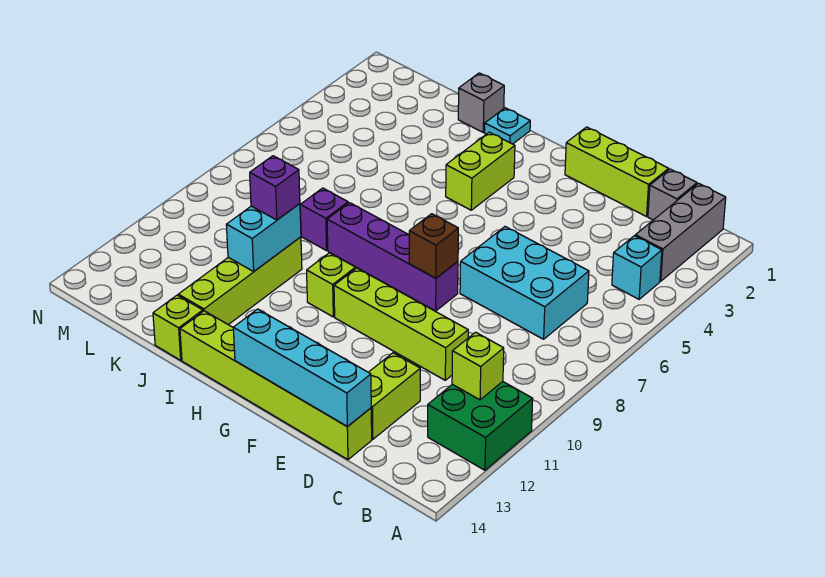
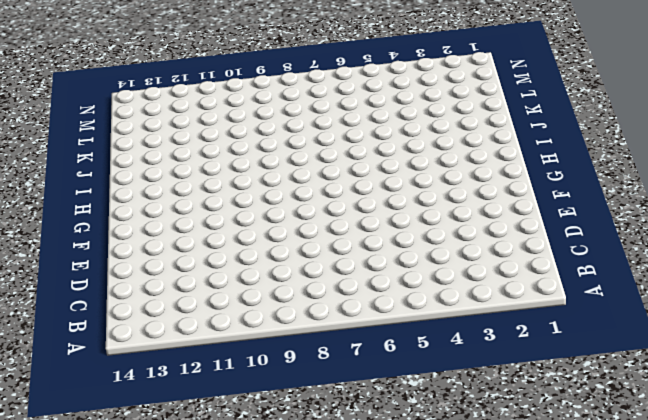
none -> green brick A11:B12 level 1
none -> grey brick B1:B3 level 1
none -> cyan brick B4 level 1

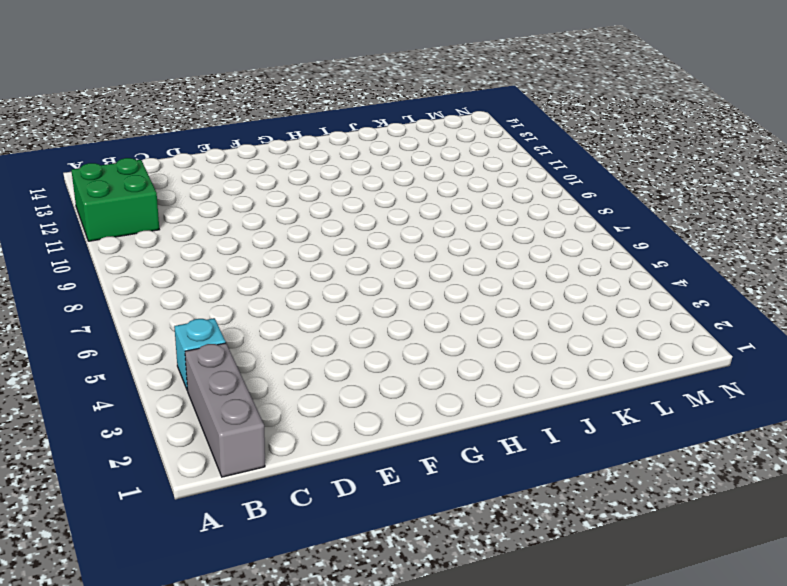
none -> grey brick C1 level 1
none -> cyan brick C6:E7 level 1
none -> lime brick D1:F1 level 1

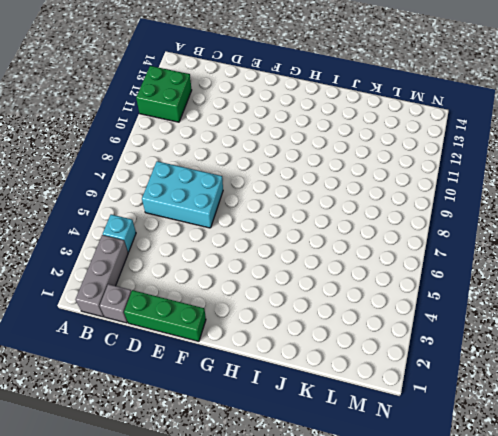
green brick D1:F1 level 1 -> lime brick D1:F1 level 1
none -> lime brick D10:G10 level 1
none -> lime brick D12:D13 level 1
none -> lime brick D14:I14 level 1

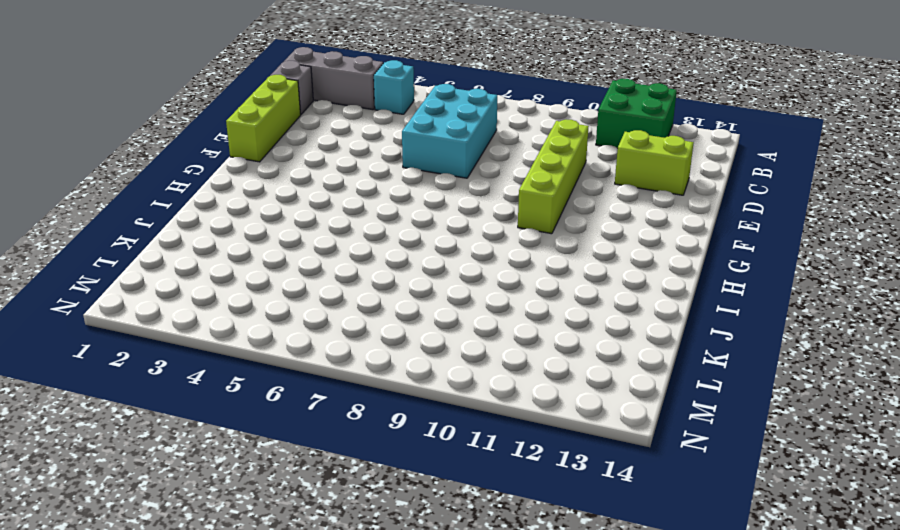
none -> lime brick D14:I14 level 1
none -> purple brick F8:I8 level 1
none -> lime brick H3:H4 level 1

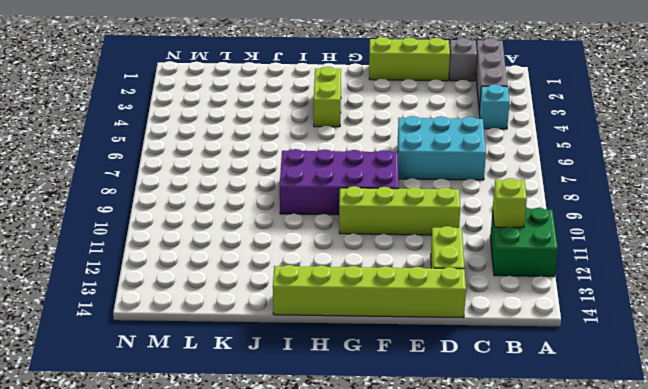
purple brick F8:I9 level 1 -> purple brick F8:I8 level 1
none -> lime brick H10 level 1
none -> cyan plate I1 level 1
none -> grey brick J1 level 1

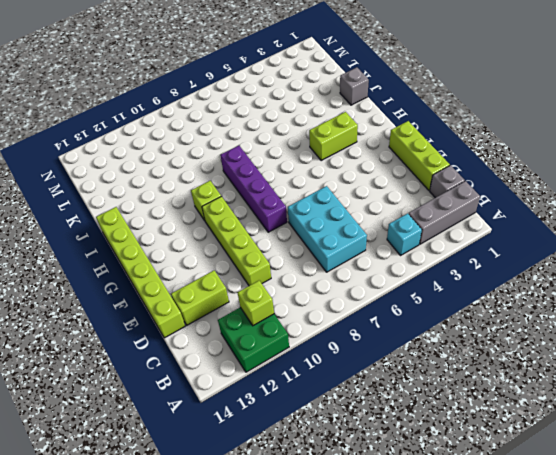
none -> cyan plate I1 level 1
none -> purple brick J8 level 1
none -> lime brick J10:J13 level 1

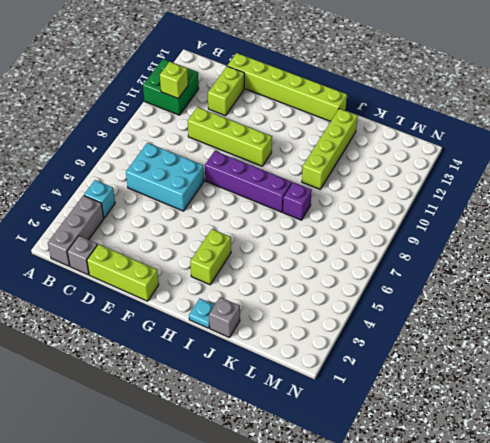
none -> lime brick H10 level 1
none -> lime brick J14 level 1
none -> cyan brick D14:G14 level 2

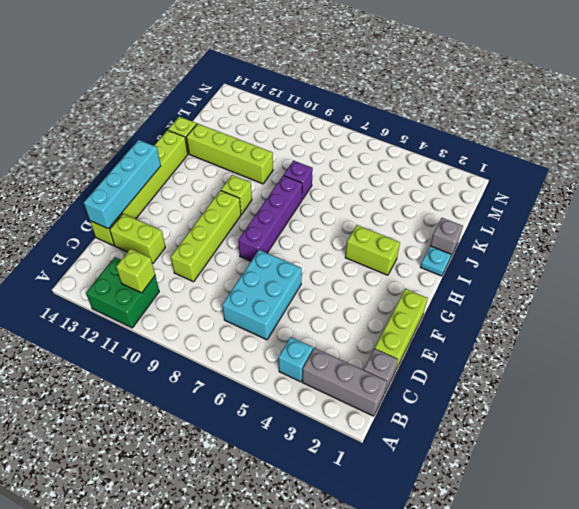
none -> brown brick F8 level 2
none -> cyan brick J10:J11 level 2
none -> purple brick J10 level 3

